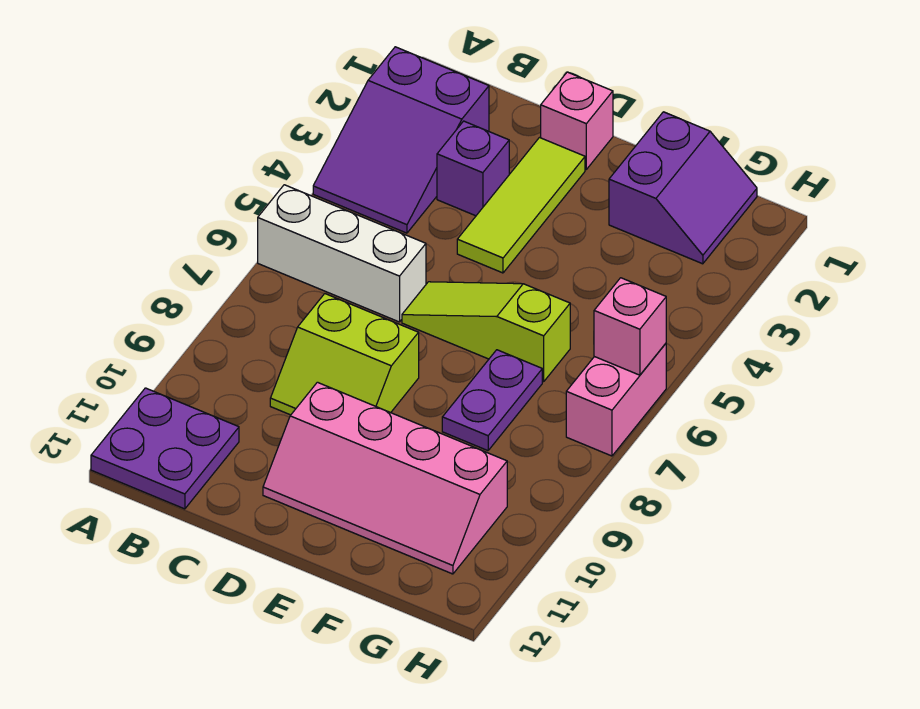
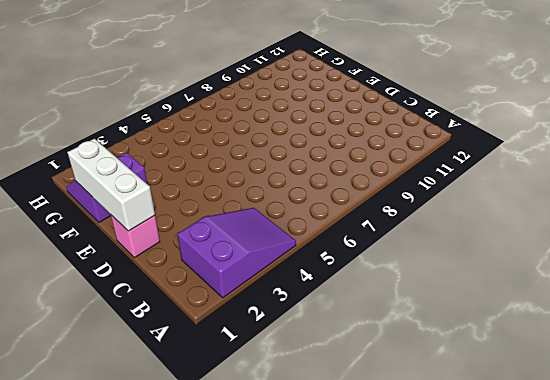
white brick D1:F1 level 2 -> white brick A6:C6 level 1
none -> purple plate A11:B12 level 1
none -> purple brick C3 level 1
none -> lime slope C8:D9 level 1 top 8

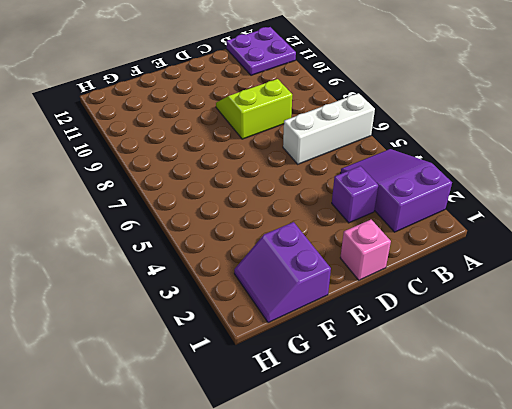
none -> lime tile D2:D4 level 1
none -> lime slope D6:F6 level 1 top F
none -> pink slope D10:G11 level 1 top 10

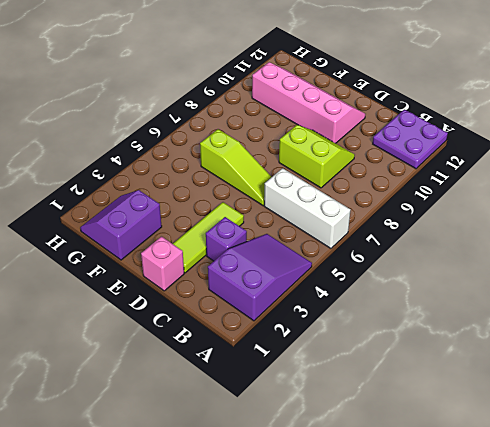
none -> purple plate F7:F8 level 1
none -> pink brick H6:H7 level 1
none -> pink brick H6 level 2

